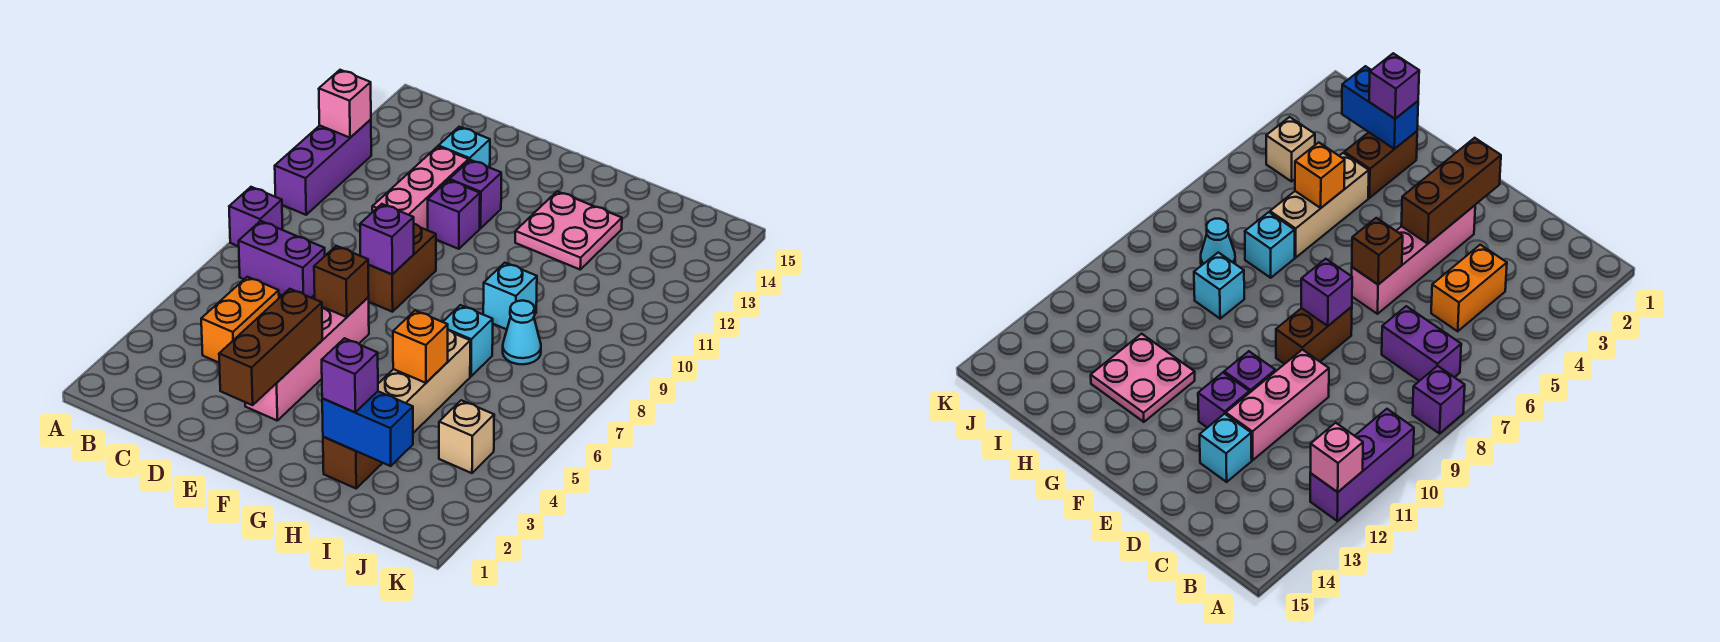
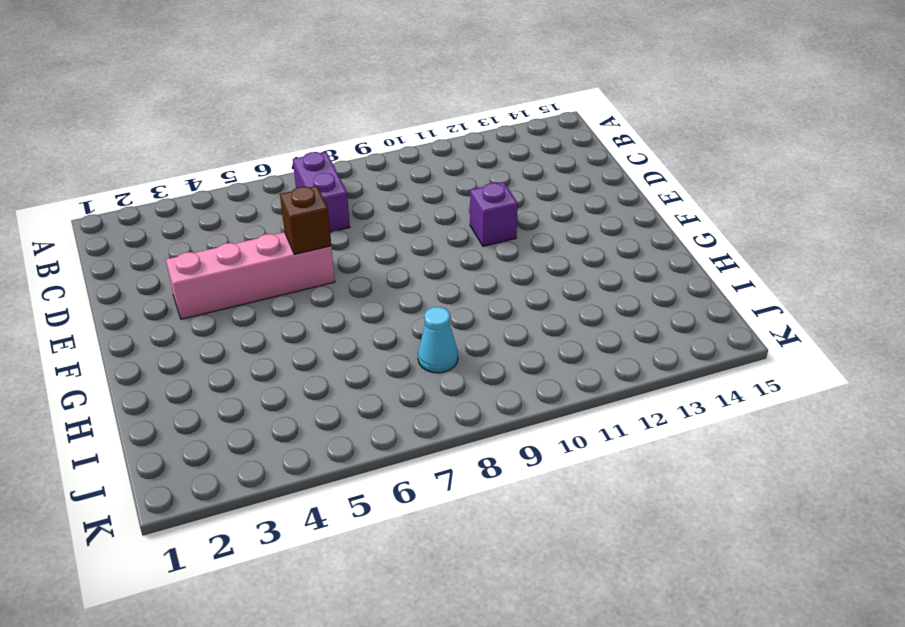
none -> purple brick A8 level 1
none -> purple brick A10:A12 level 1
none -> orange brick C4:C5 level 1

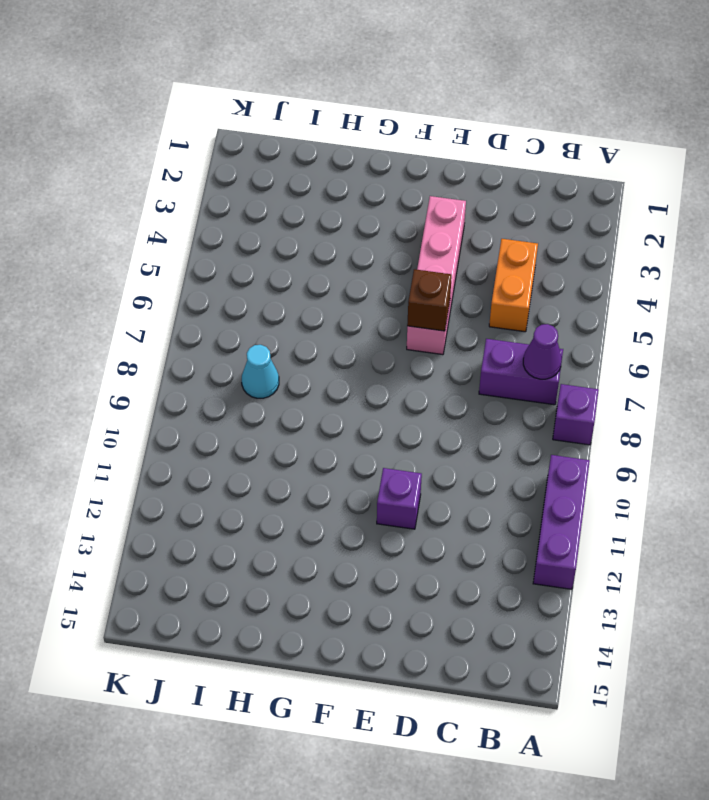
purple cone B7 level 2 -> none
none -> pink brick D10:D12 level 1
none -> cyan brick D13 level 1
none -> brown brick E8:E9 level 1

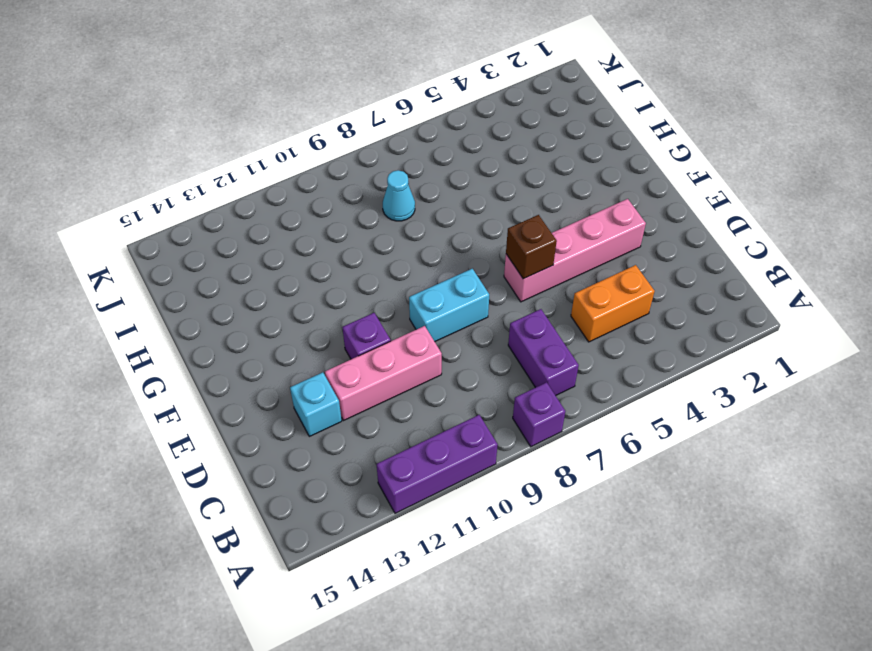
cyan brick E8:E9 level 1 -> brown brick E8:E9 level 1
none -> purple brick E12 level 1
none -> pink plate G12:H13 level 1
none -> brown brick H2:H3 level 1

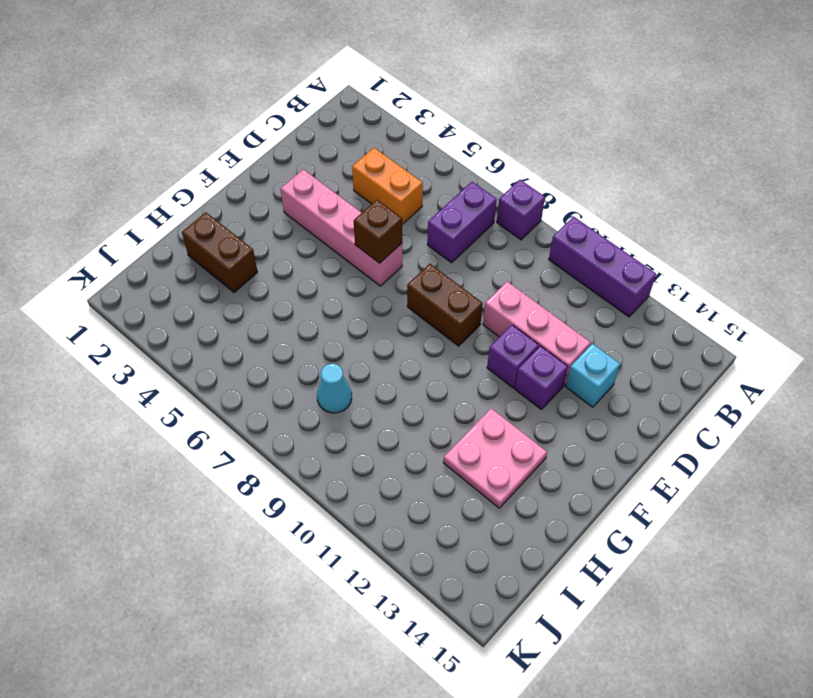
none -> tan brick H4:H6 level 1
none -> cyan brick H7 level 1
none -> cyan brick H9 level 1

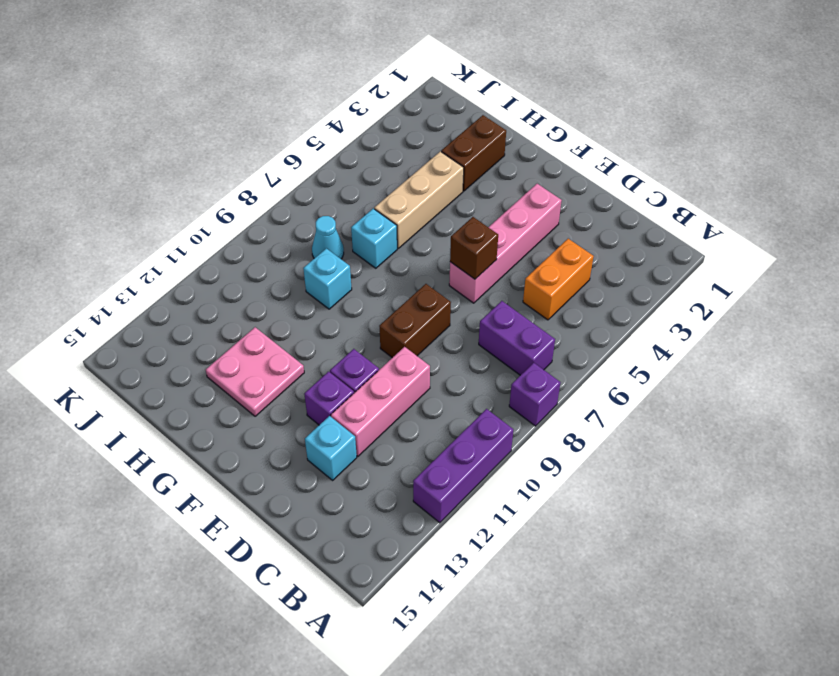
none -> tan brick J4 level 1
none -> pink brick A12 level 2
none -> brown brick E2:E4 level 2

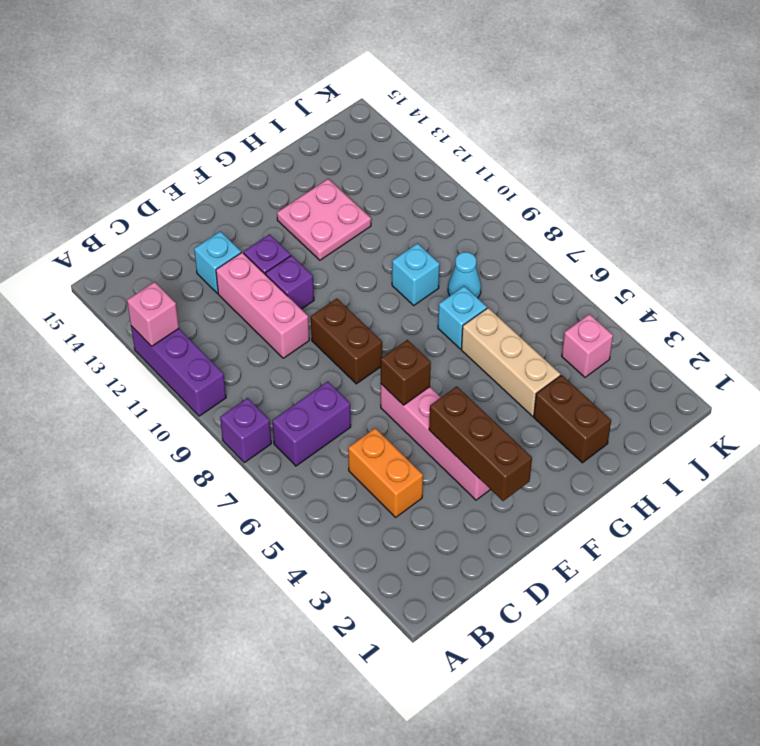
pink brick J4 level 1 -> tan brick J4 level 1
none -> purple brick E8 level 2
none -> blue brick H2:I2 level 2
none -> orange brick H5 level 2

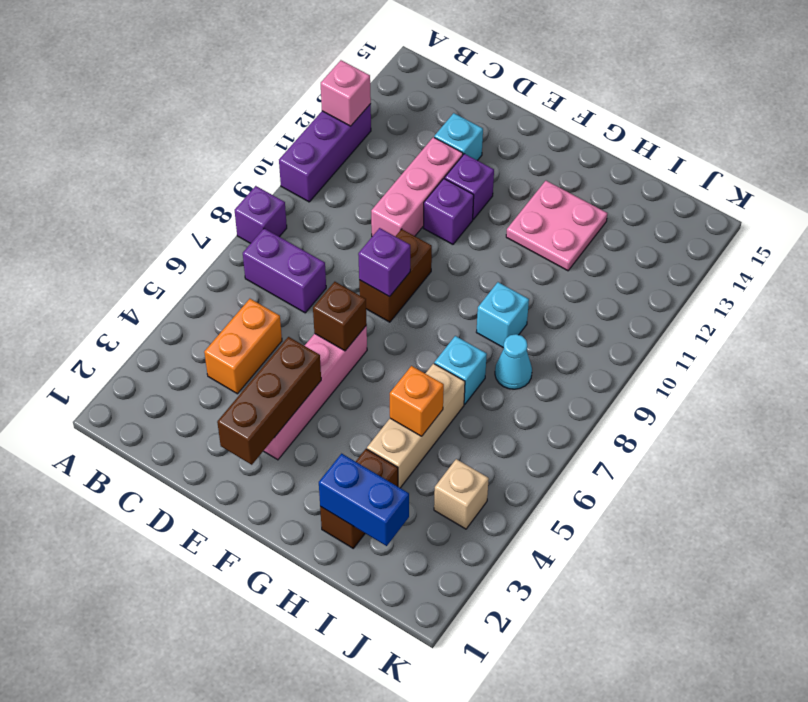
none -> purple brick H2 level 3

